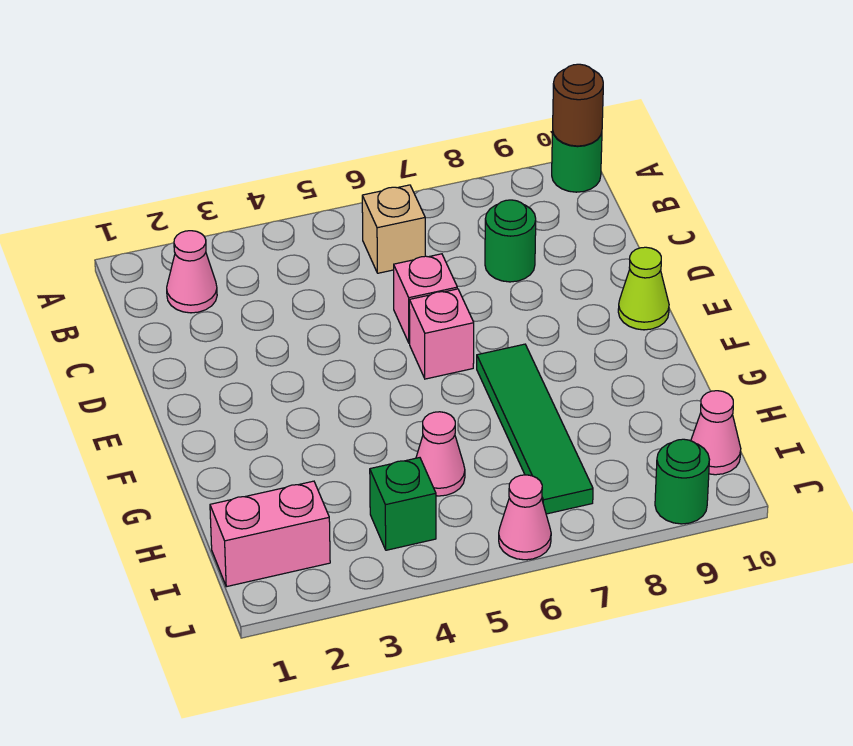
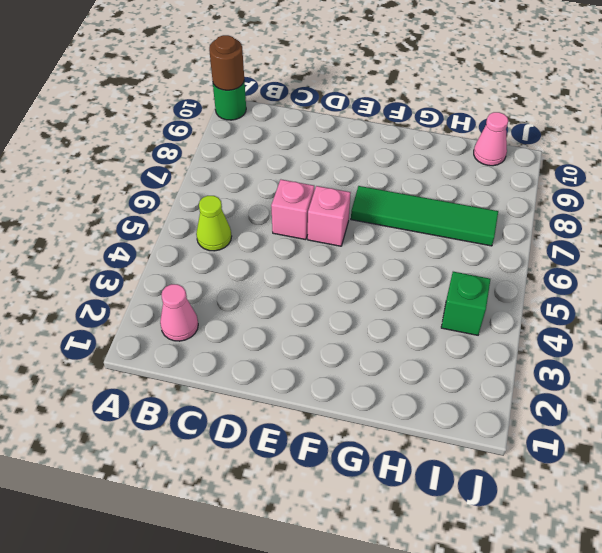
lime cone B5 level 1 -> lime cone E10 level 1
none -> tan brick B6 level 1
none -> green round brick C8 level 1
none -> pink cone H5 level 1

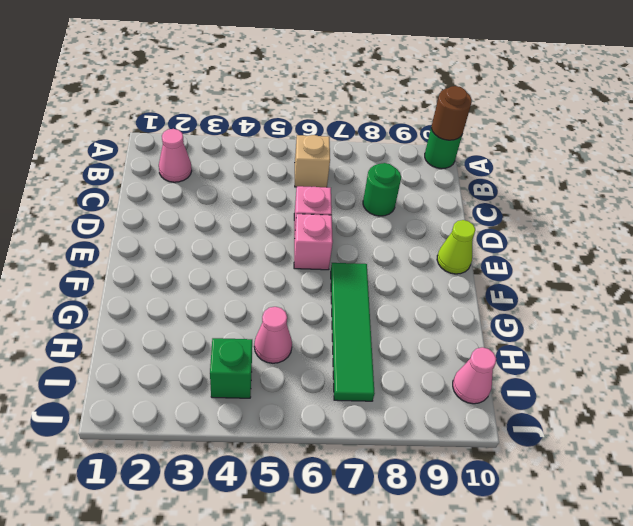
none -> pink brick I1:I2 level 1
none -> pink cone J6 level 1
none -> green round brick J9 level 1

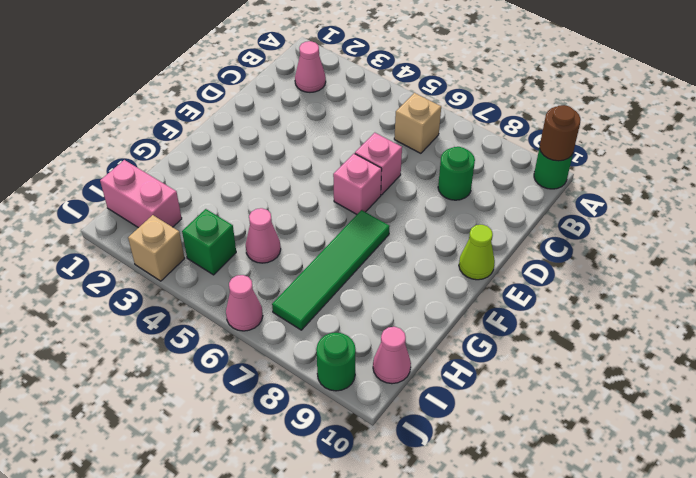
tan brick J3 level 1 -> none

